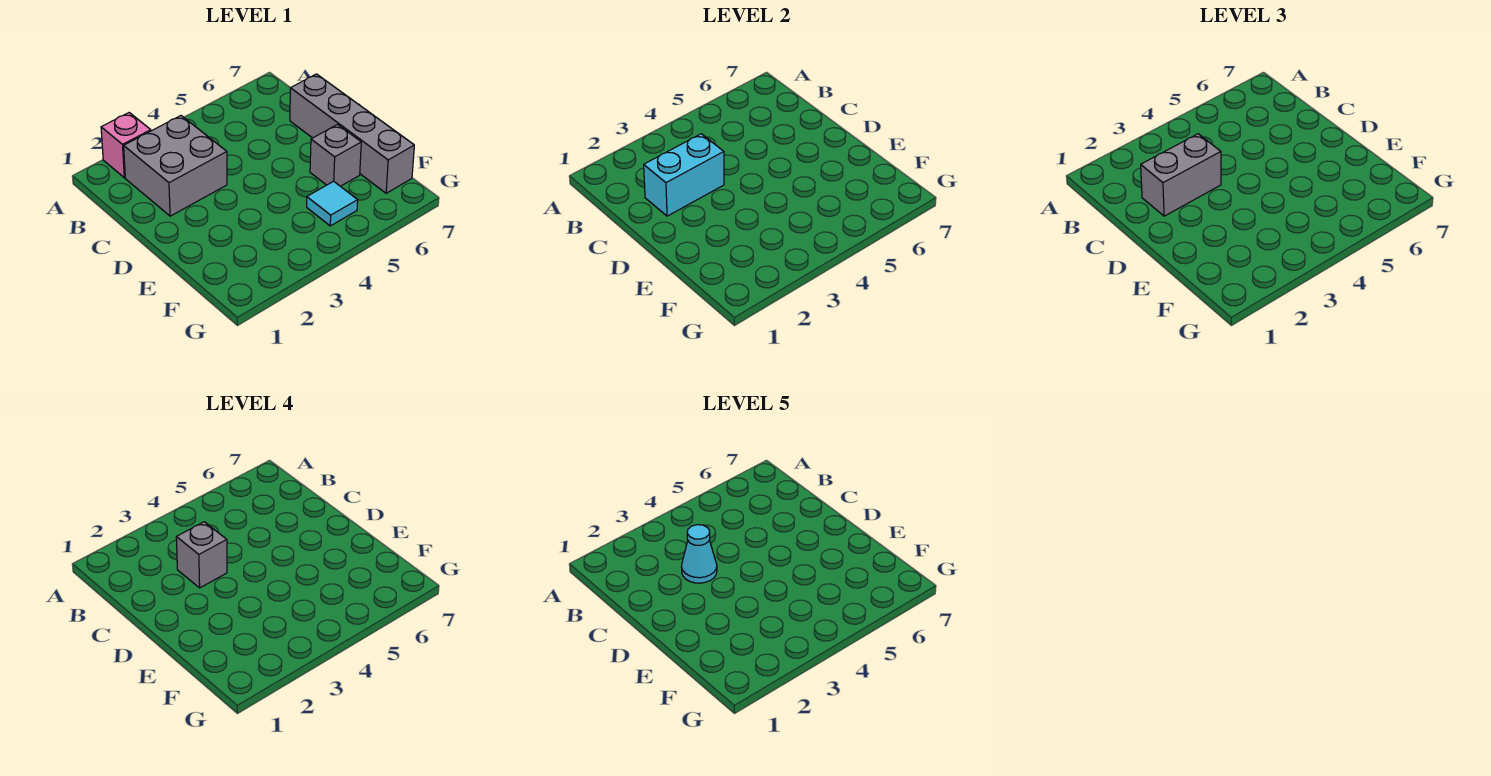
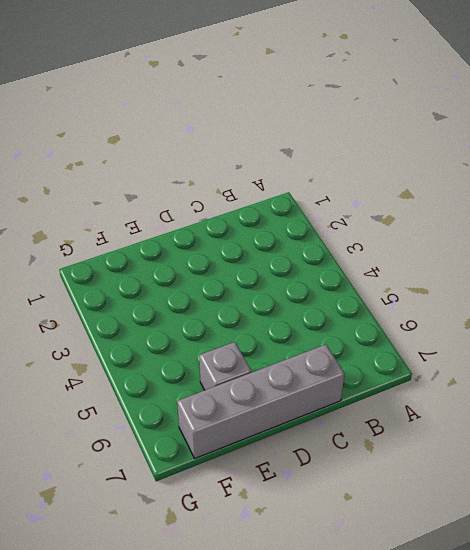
none -> pink brick A2 level 1
none -> grey brick B2:C3 level 1

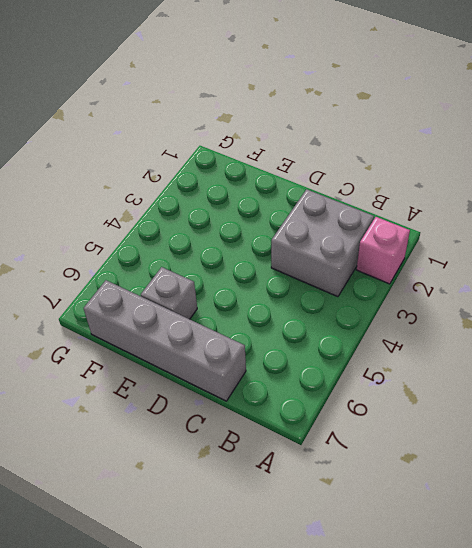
none -> cyan tile F5 level 1
none -> cyan brick C2:C3 level 2

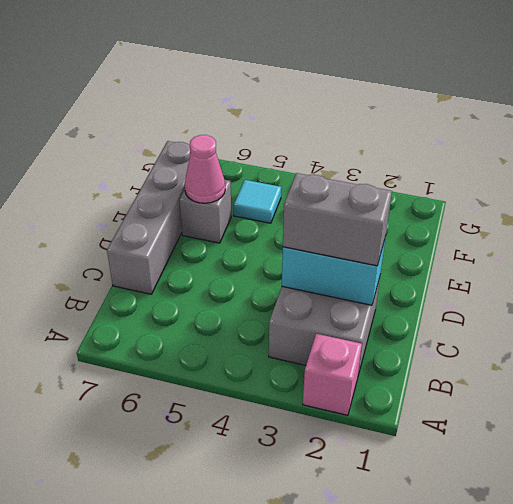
pink cone E6 level 2 -> none
none -> grey brick C3 level 4
none -> cyan cone C3 level 5

